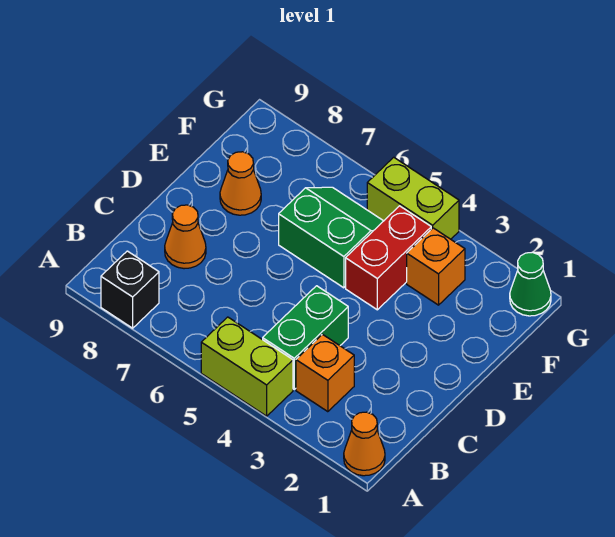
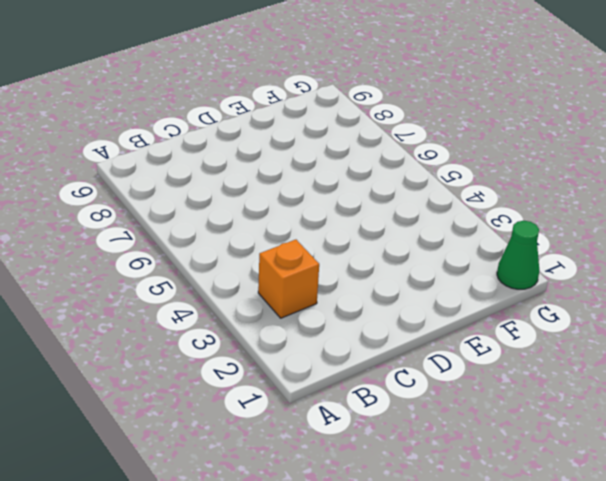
none -> orange cone A1 level 1
none -> lime brick A4:A5 level 1
none -> black brick A8 level 1

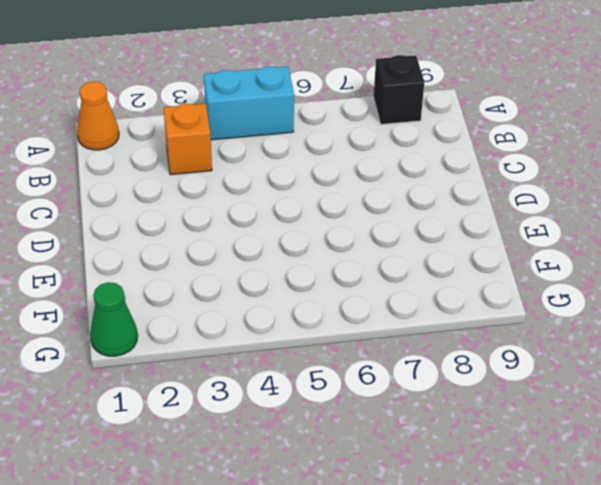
cyan brick A4:A5 level 1 -> lime brick A4:A5 level 1
none -> green brick B4:C4 level 1
none -> orange cone C8 level 1
none -> red brick E4:F4 level 1

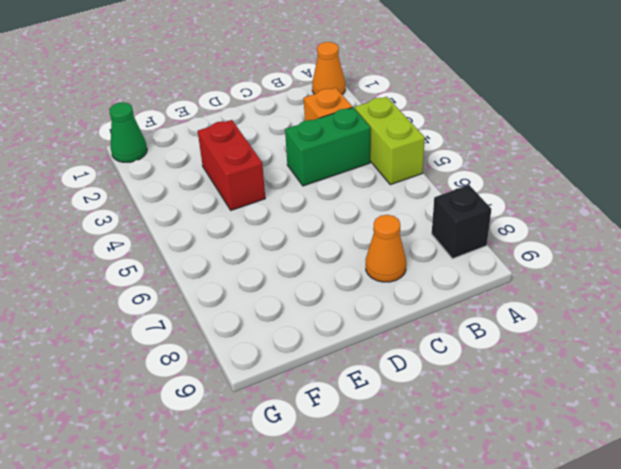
red brick E3:E4 level 1 -> red brick E4:F4 level 1
none -> green slope E5:F6 level 1 top E
none -> orange cone E8 level 1
none -> orange brick F3 level 1

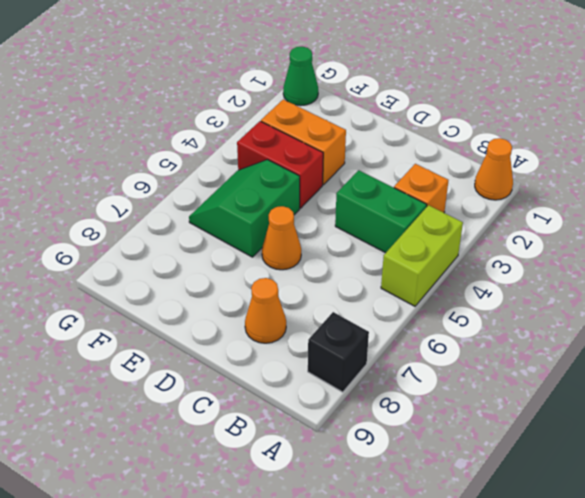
orange cone D6 level 1 -> orange cone E8 level 1
orange brick E3:F3 level 1 -> orange brick F3 level 1
none -> lime brick G4:G5 level 1

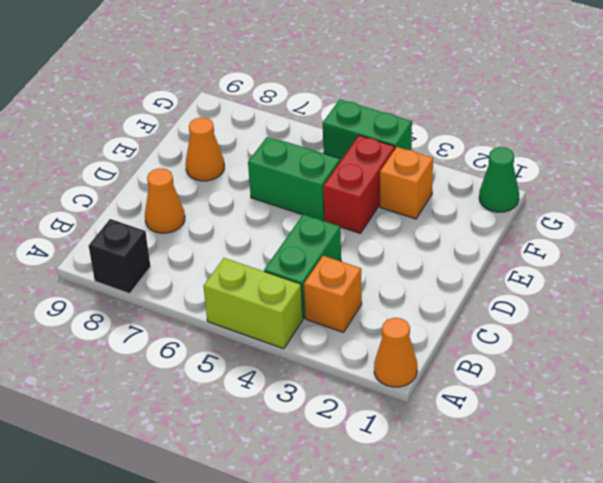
green brick G4:G5 level 1 -> lime brick G4:G5 level 1

